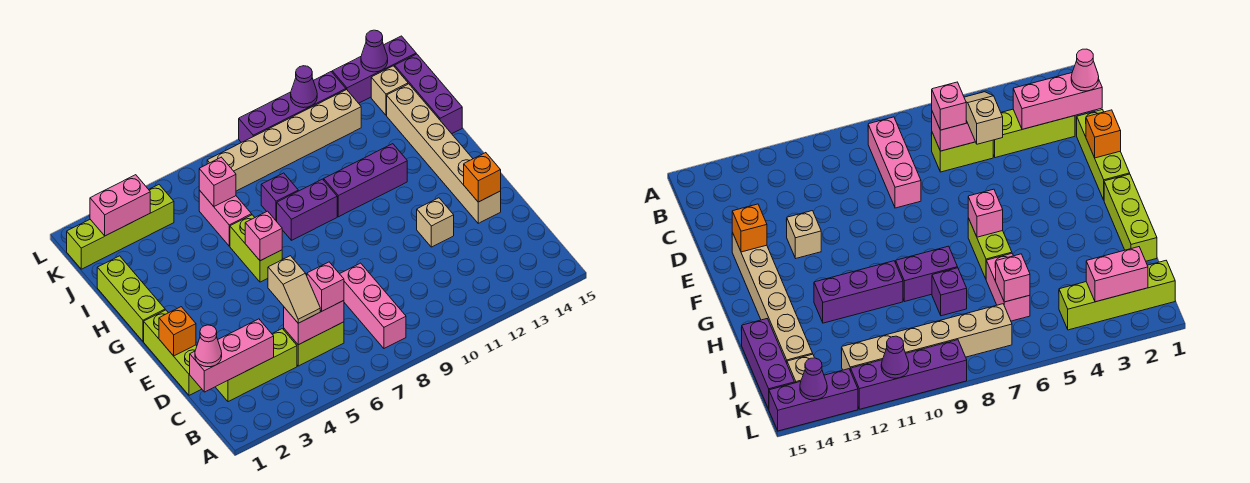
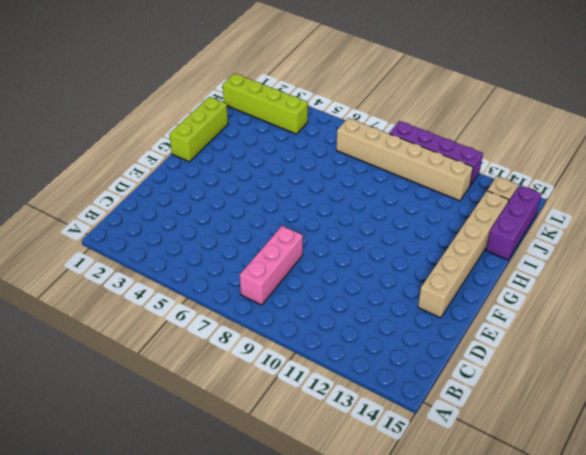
none -> lime brick C2:C4 level 1
none -> lime brick C5:C6 level 1
none -> lime brick D1:F1 level 1
none -> tan brick E12 level 1

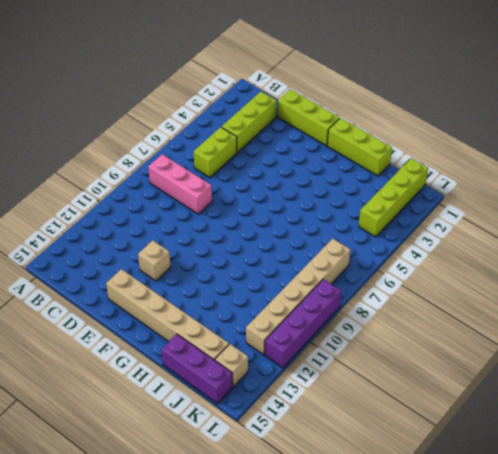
none -> lime brick G6:H6 level 1
none -> purple brick H8:H9 level 1
none -> purple brick H10:H12 level 1
none -> pink brick I6:J6 level 1

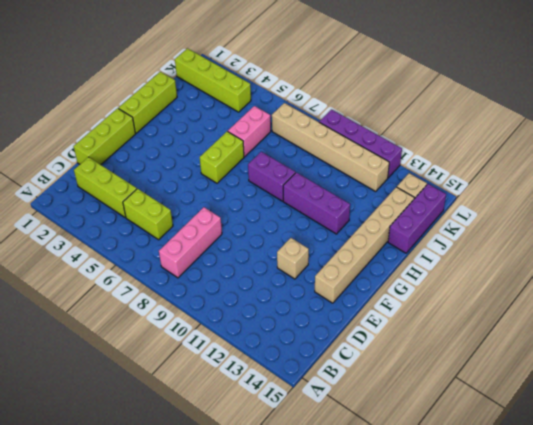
none -> purple brick I8 level 1
none -> purple brick L13:L15 level 1
none -> pink brick C1:C3 level 2
none -> pink brick C5:C6 level 2

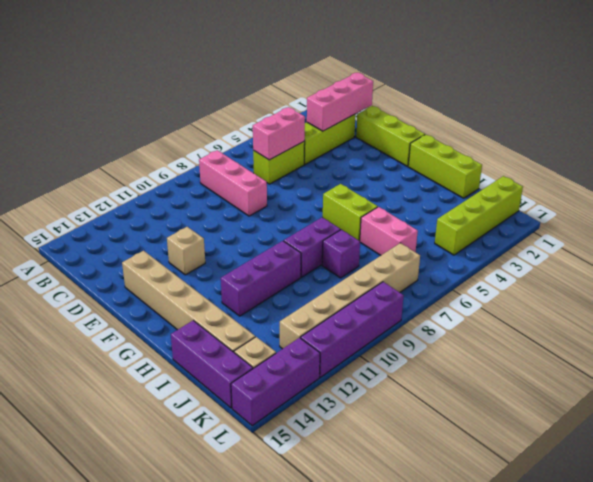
none -> orange brick E1 level 2
none -> orange brick E14 level 2
none -> pink brick G6 level 2
none -> pink brick J6 level 2

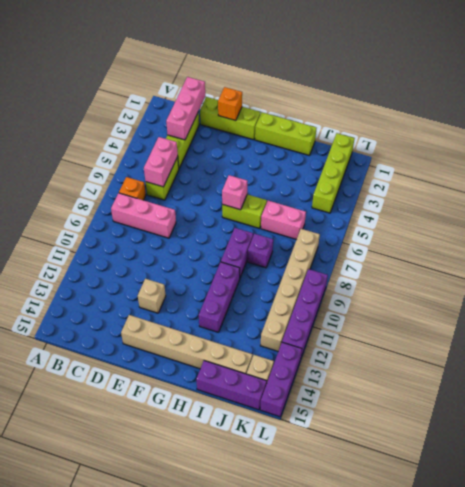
orange brick B7 level 1 -> orange brick E14 level 2
none -> pink brick J6 level 2
none -> pink brick K2:K3 level 2
none -> purple cone L11 level 2
none -> purple cone L14 level 2

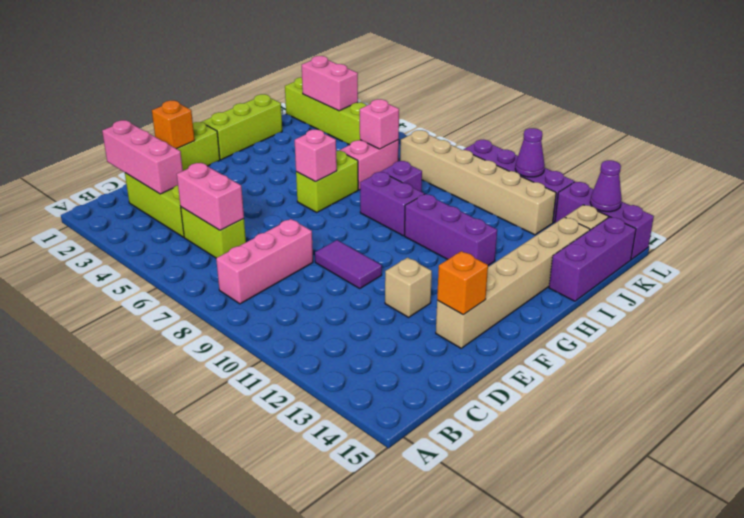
purple tile E9:E10 level 1 -> none
none -> pink cone C1 level 3
none -> tan slope C5:D5 level 3 top D
none -> pink brick C6 level 3

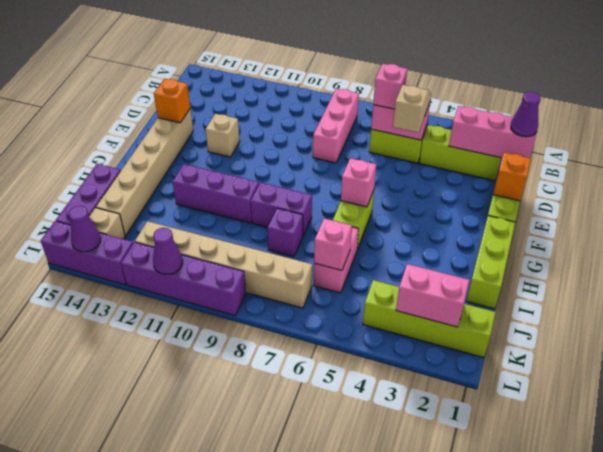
purple cone C1 level 3 -> pink cone C1 level 3

